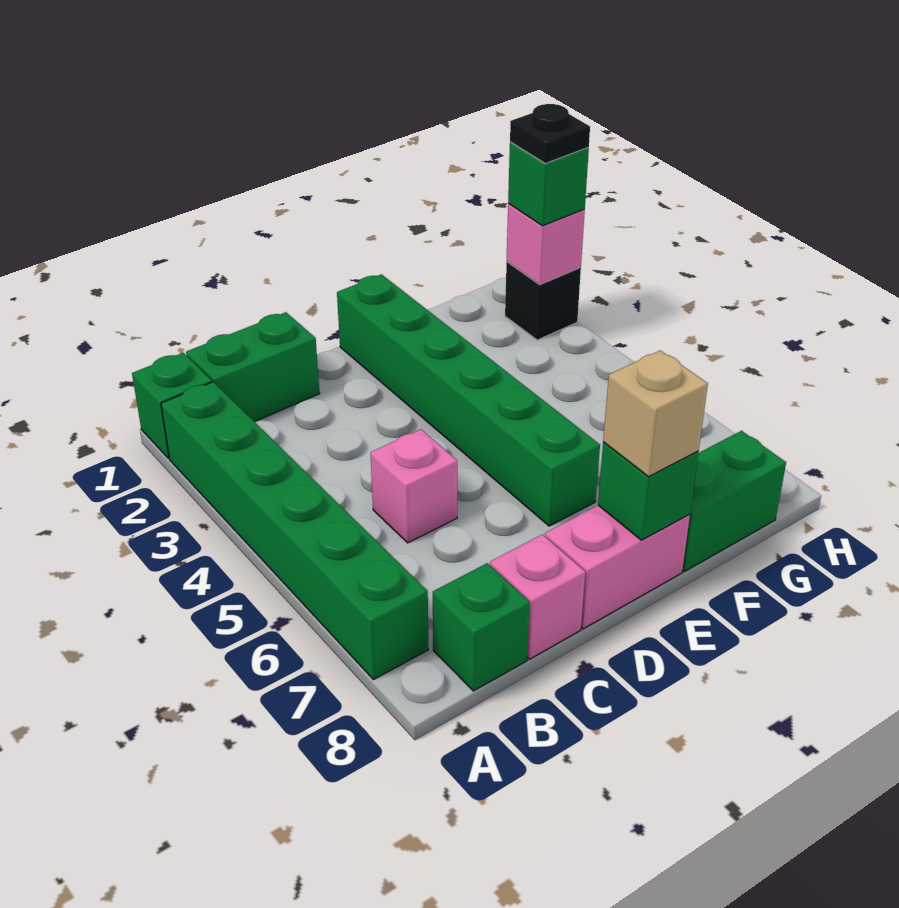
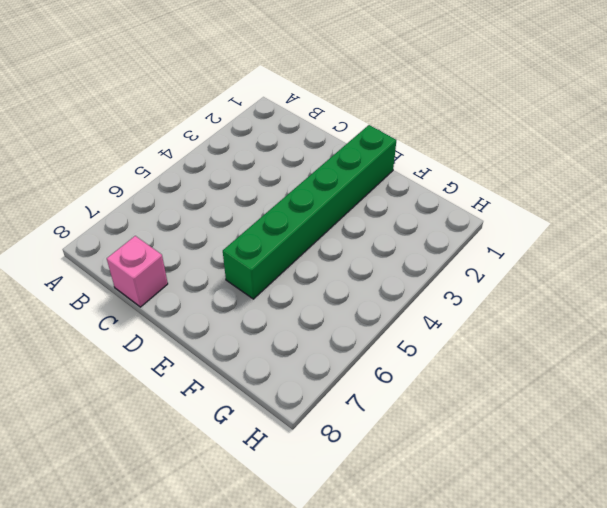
none -> green brick A1 level 1
none -> green brick A2:A7 level 1
none -> green brick B1:C1 level 1

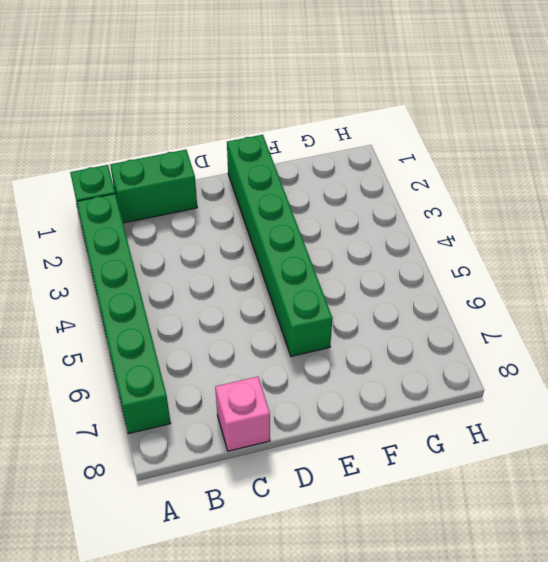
none -> green brick B8 level 1
none -> pink brick C5 level 1
none -> pink brick D8:E8 level 1

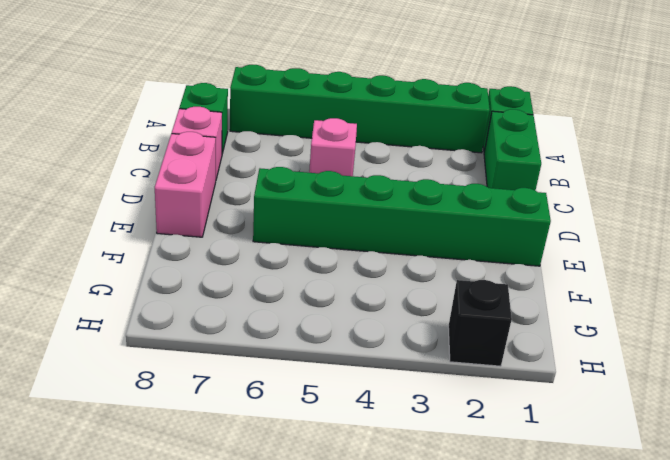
none -> green brick F8:G8 level 1
none -> green brick E8 level 2
none -> pink brick H2 level 2

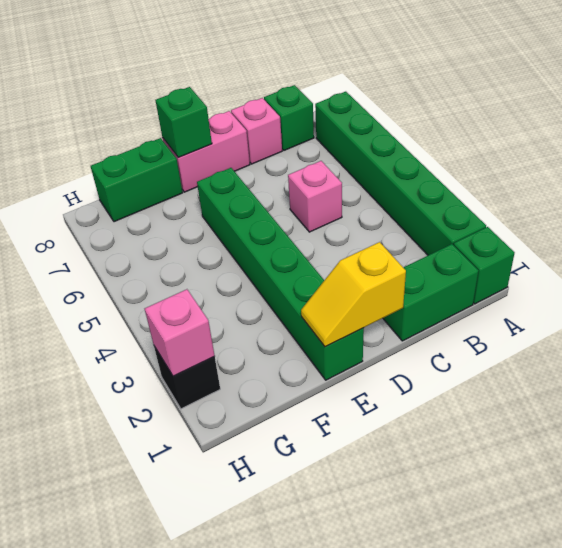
yellow slope D1:E1 level 2 top D -> none
none -> tan brick E8 level 3
none -> green brick H2 level 3
none -> black plate H2 level 4

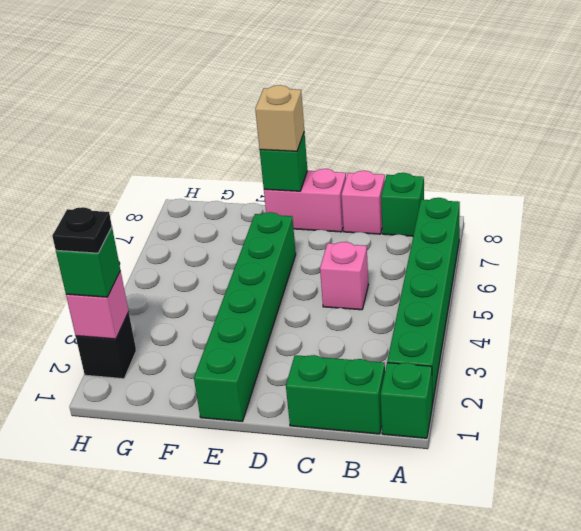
none -> green brick F8:G8 level 1

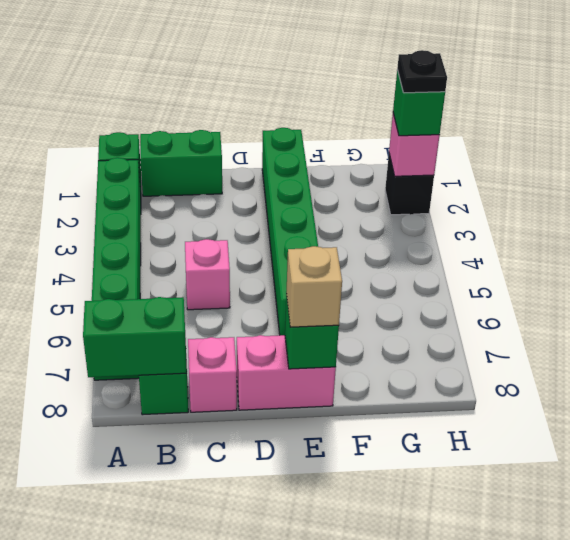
green brick A8:B8 level 2 -> green brick F8:G8 level 1

